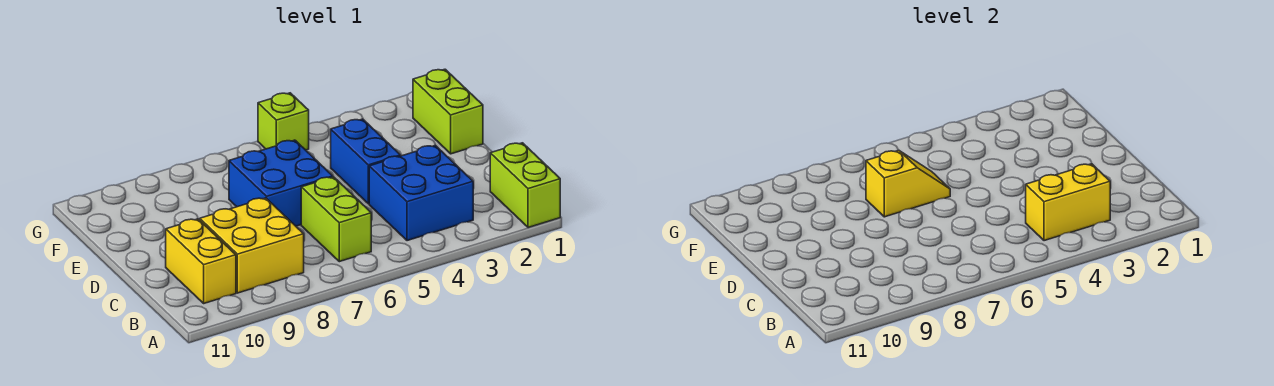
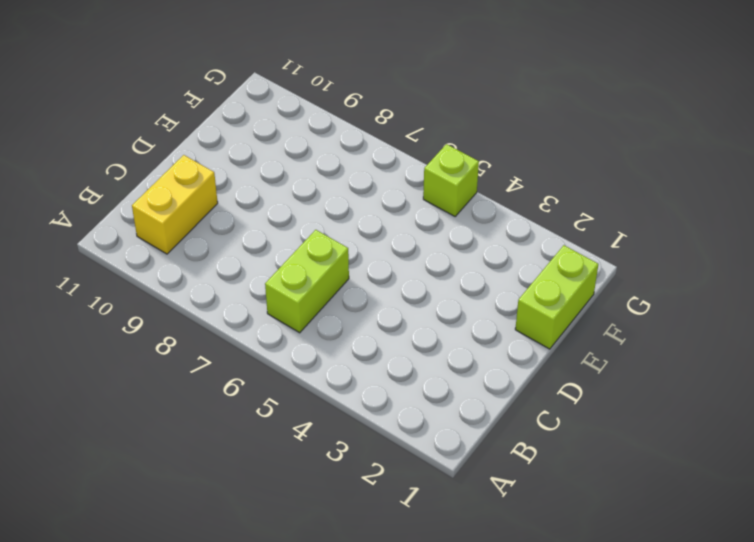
none -> lime brick A1:B1 level 1
none -> blue brick B3:C4 level 1

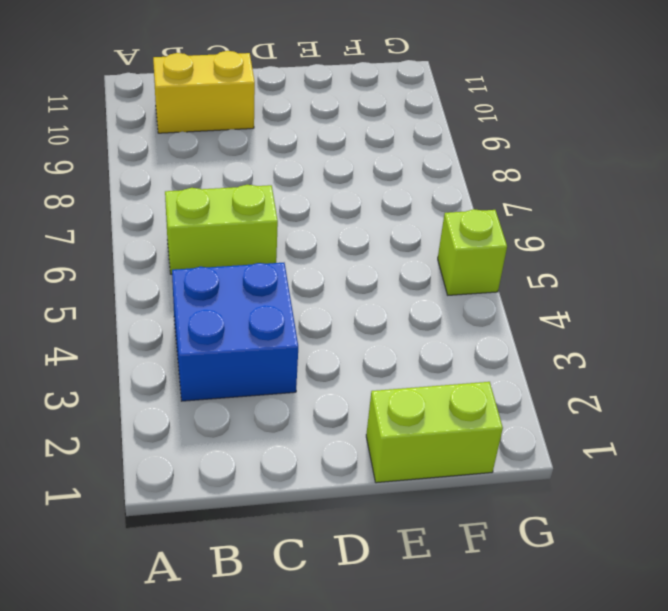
none -> lime brick A1:B1 level 1
none -> yellow brick B8:C9 level 1

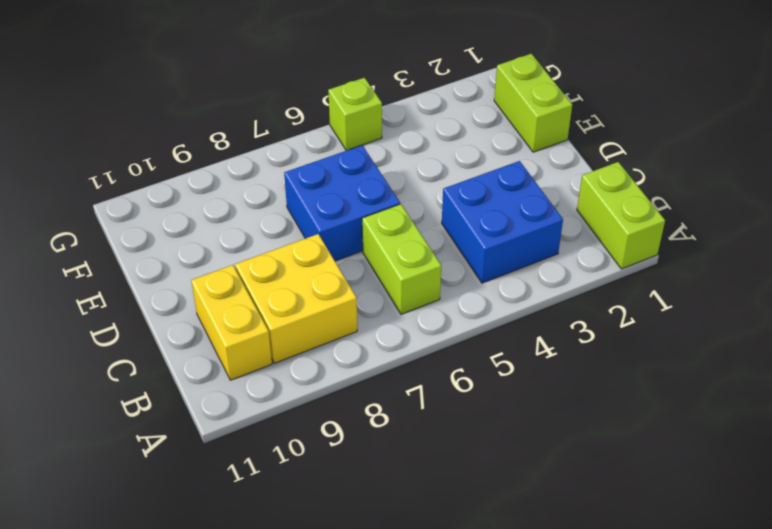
none -> blue brick D4:E4 level 1
none -> yellow brick B3:B4 level 2

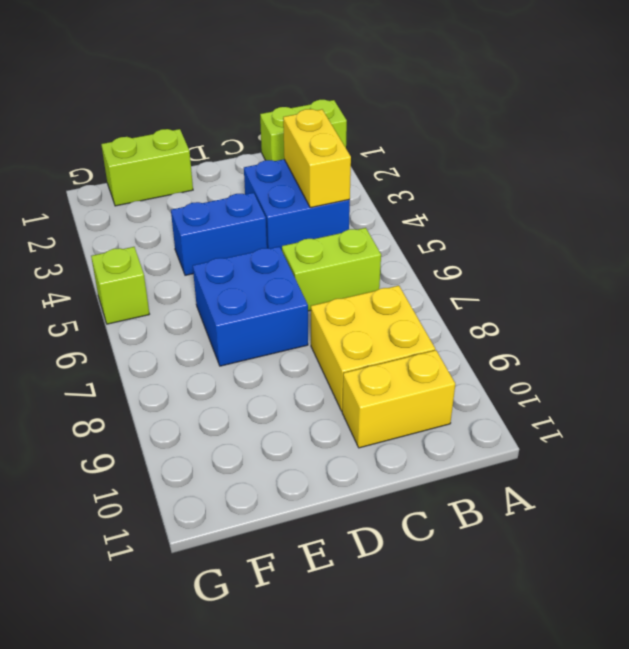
none -> yellow slope E6:E7 level 2 top 7

